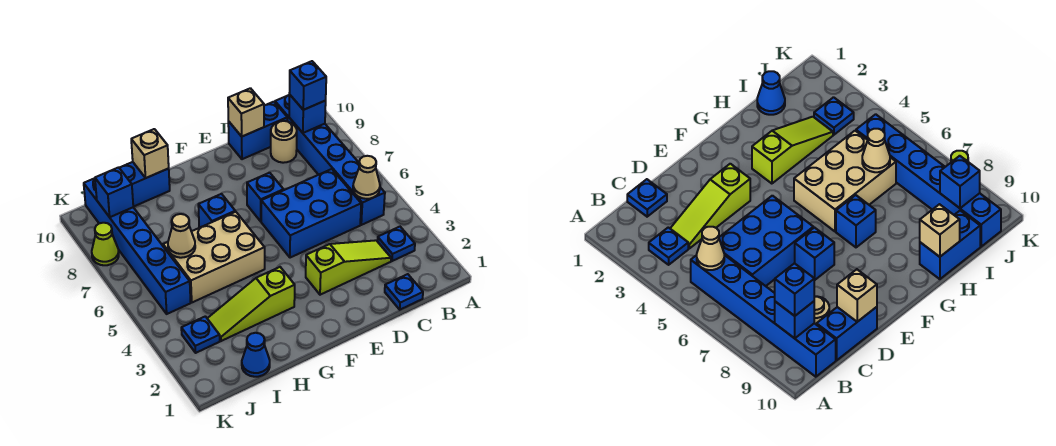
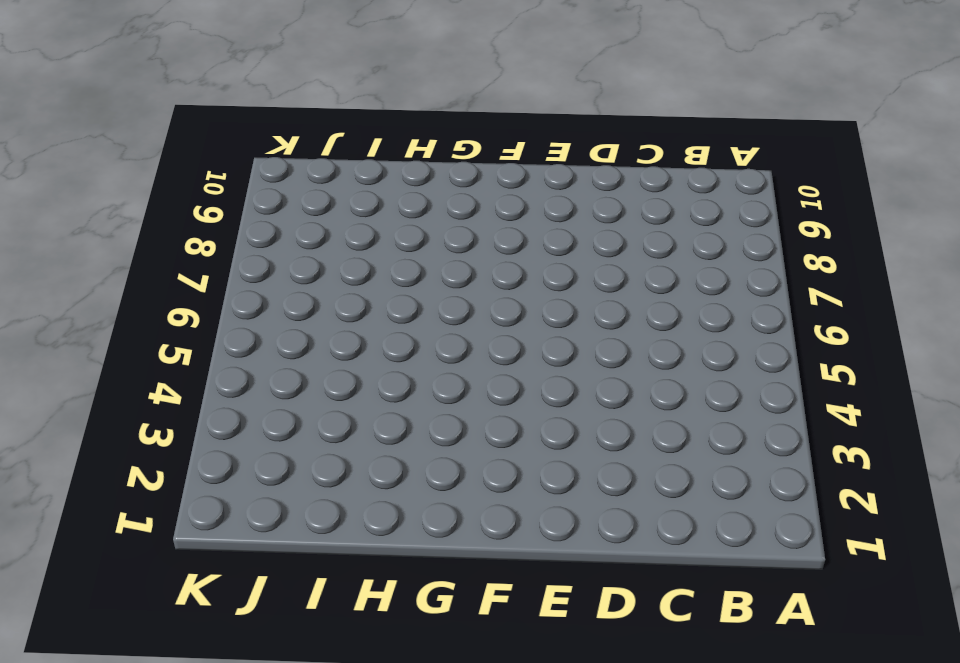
none -> blue plate B3 level 1
none -> blue brick B5:B10 level 1
none -> blue plate C1 level 1

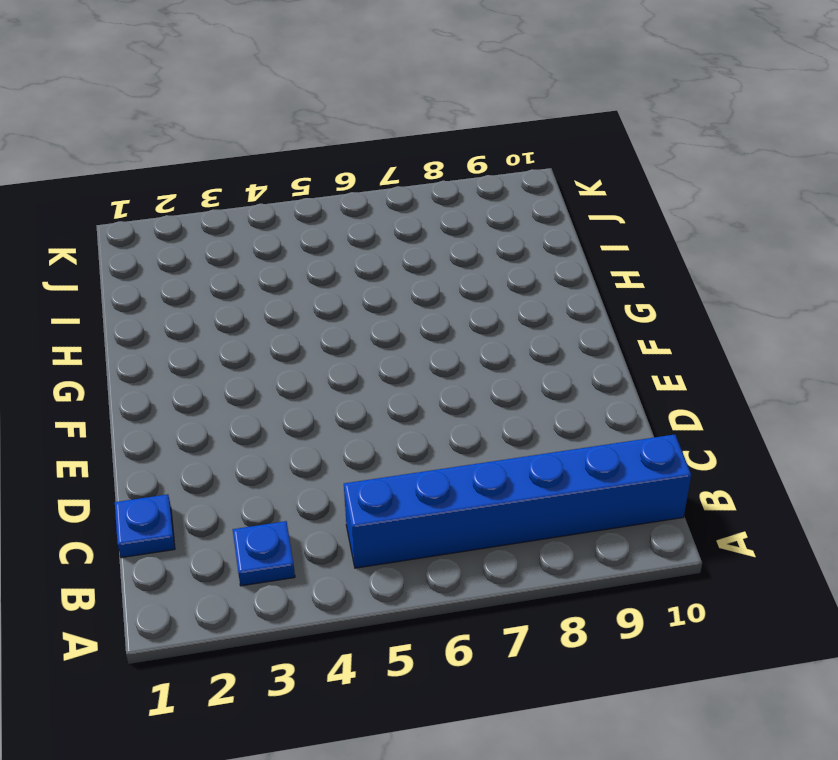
none -> lime slope C3:E3 level 1 top E
none -> blue brick C5:E6 level 1
none -> tan round brick C9 level 1

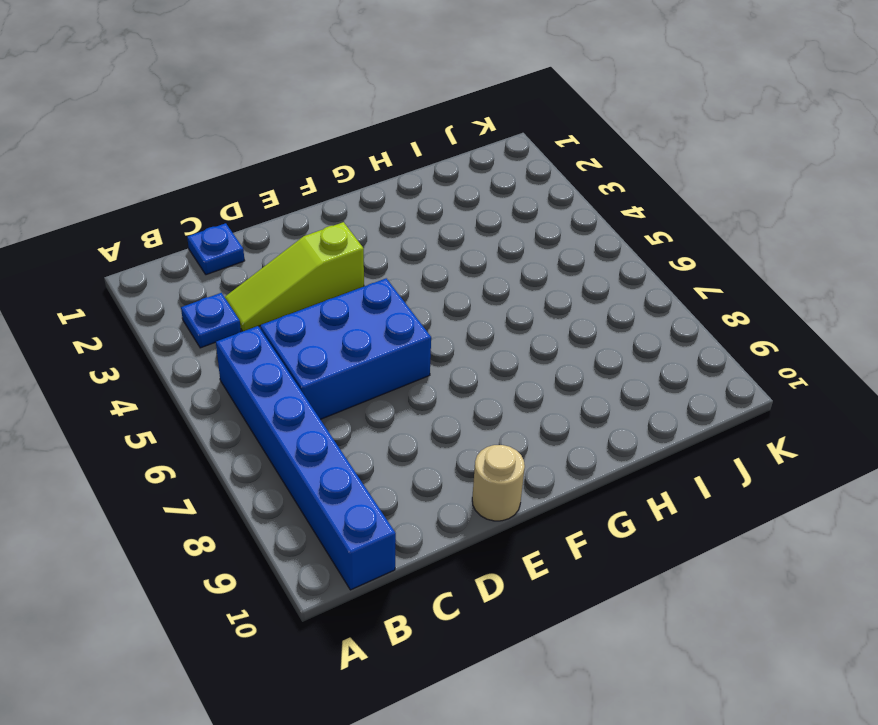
tan round brick E10 level 1 -> tan round brick C9 level 1
none -> blue brick C10:D10 level 1
none -> blue brick E7 level 1
none -> lime slope G3:I3 level 1 top G

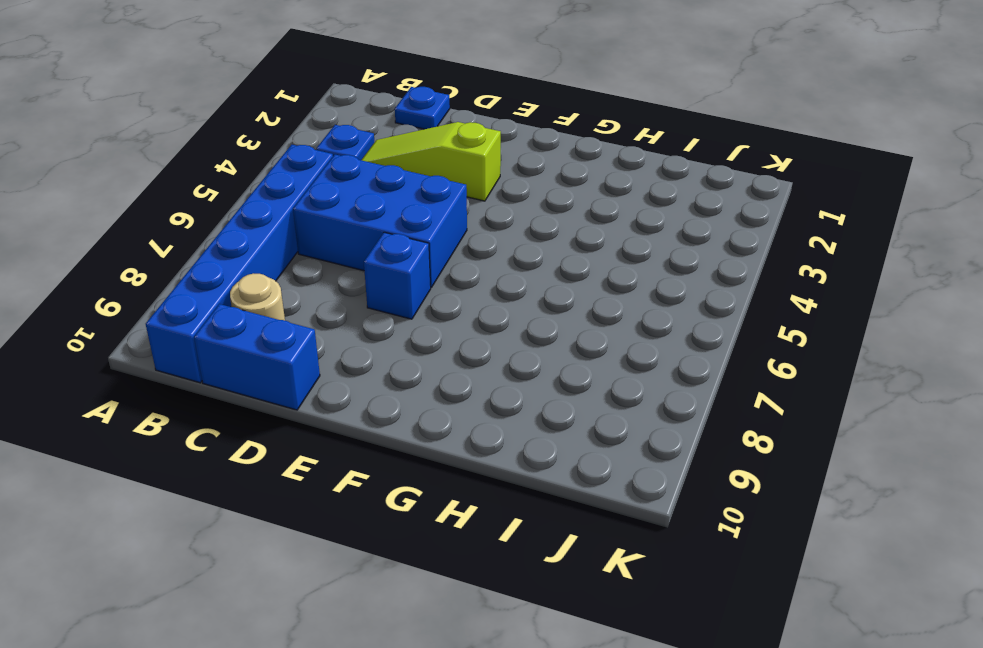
none -> lime slope G3:I3 level 1 top G
none -> tan brick G5:I6 level 1
none -> blue brick G7 level 1

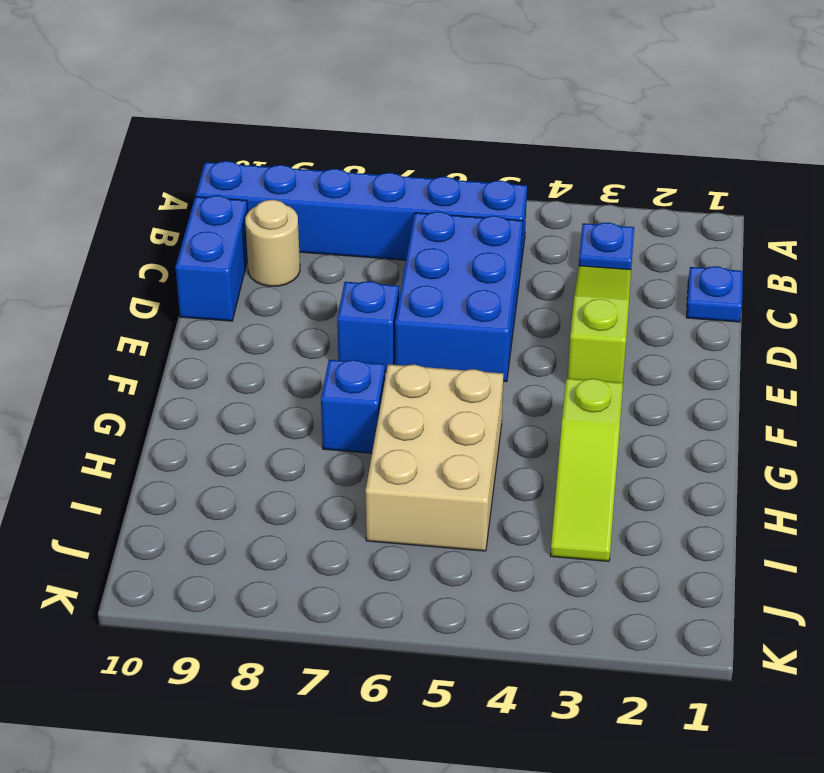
none -> blue brick H10:I10 level 1
none -> blue cone I1 level 1
none -> blue plate J3 level 1

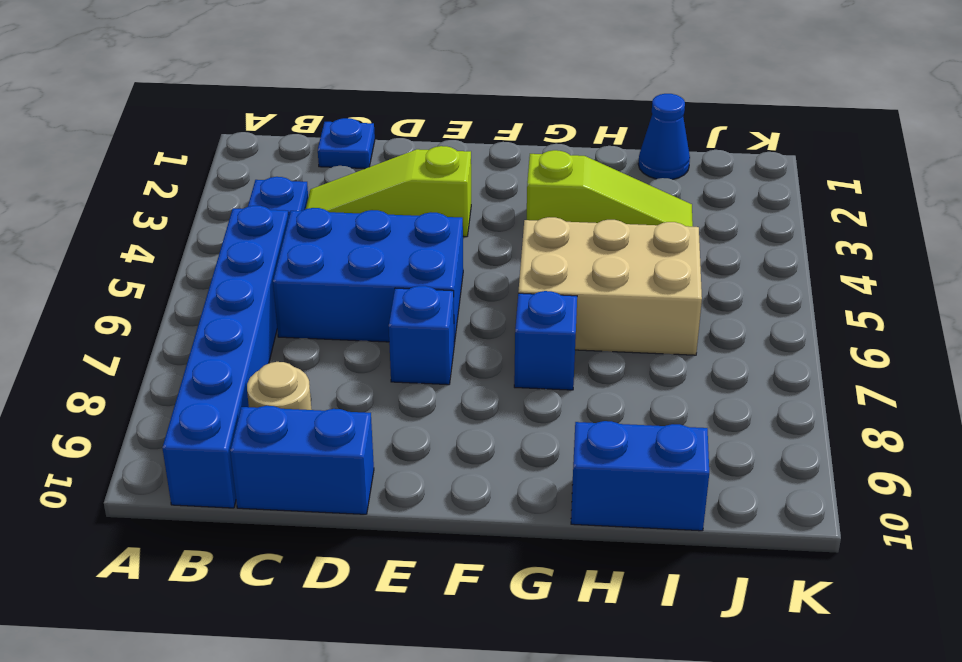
none -> blue plate J3 level 1
none -> blue brick J5:J10 level 1
none -> lime cone K8 level 1

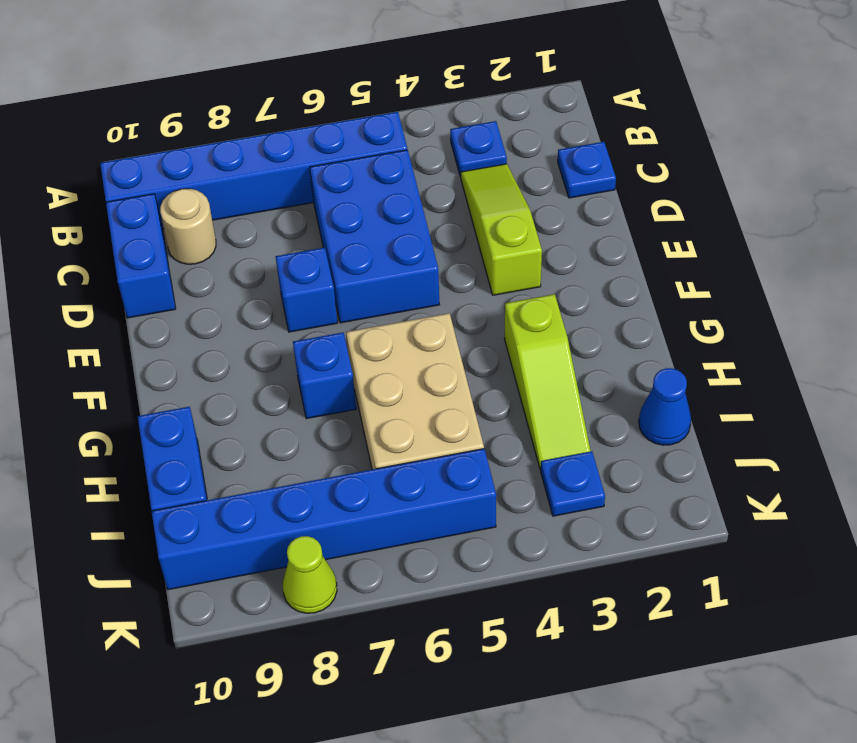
none -> tan cone B5 level 2
none -> blue brick B9 level 2
none -> tan brick D10 level 2

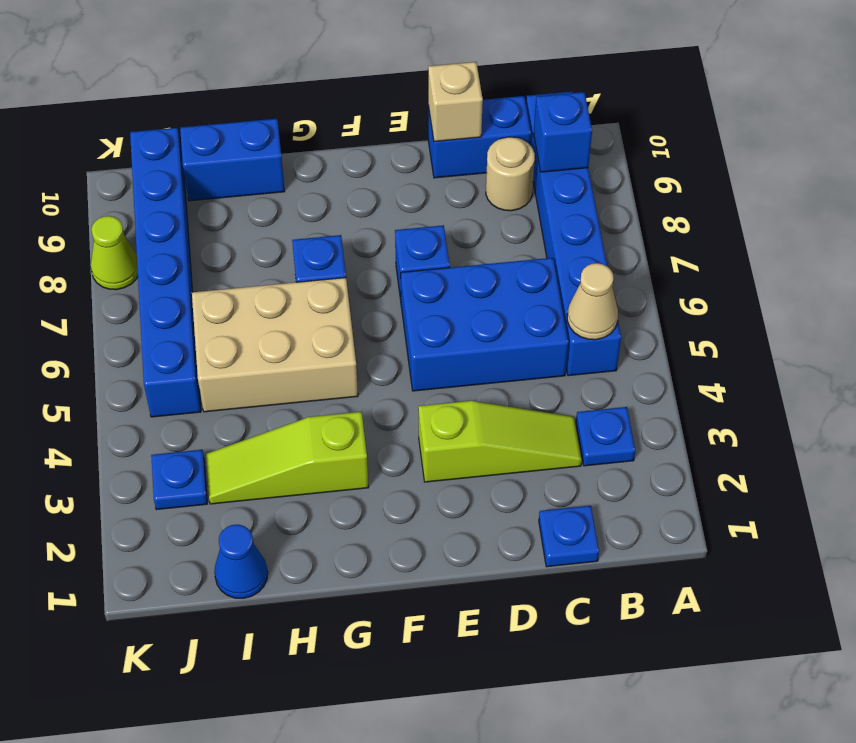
none -> tan brick H10 level 2
none -> tan cone I6 level 2
none -> blue brick J9 level 2

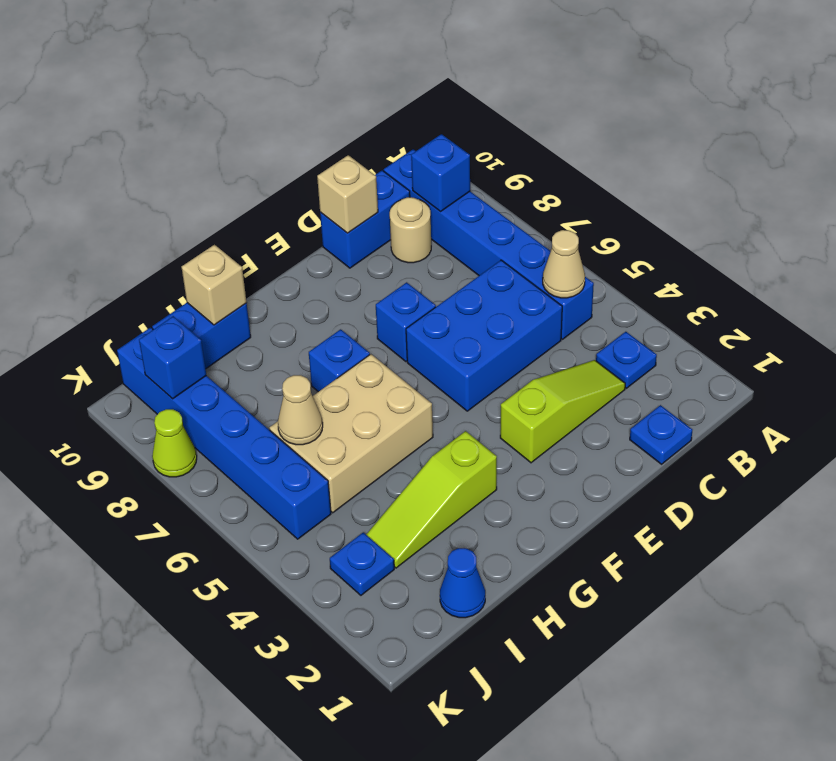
none -> blue brick B9 level 3

